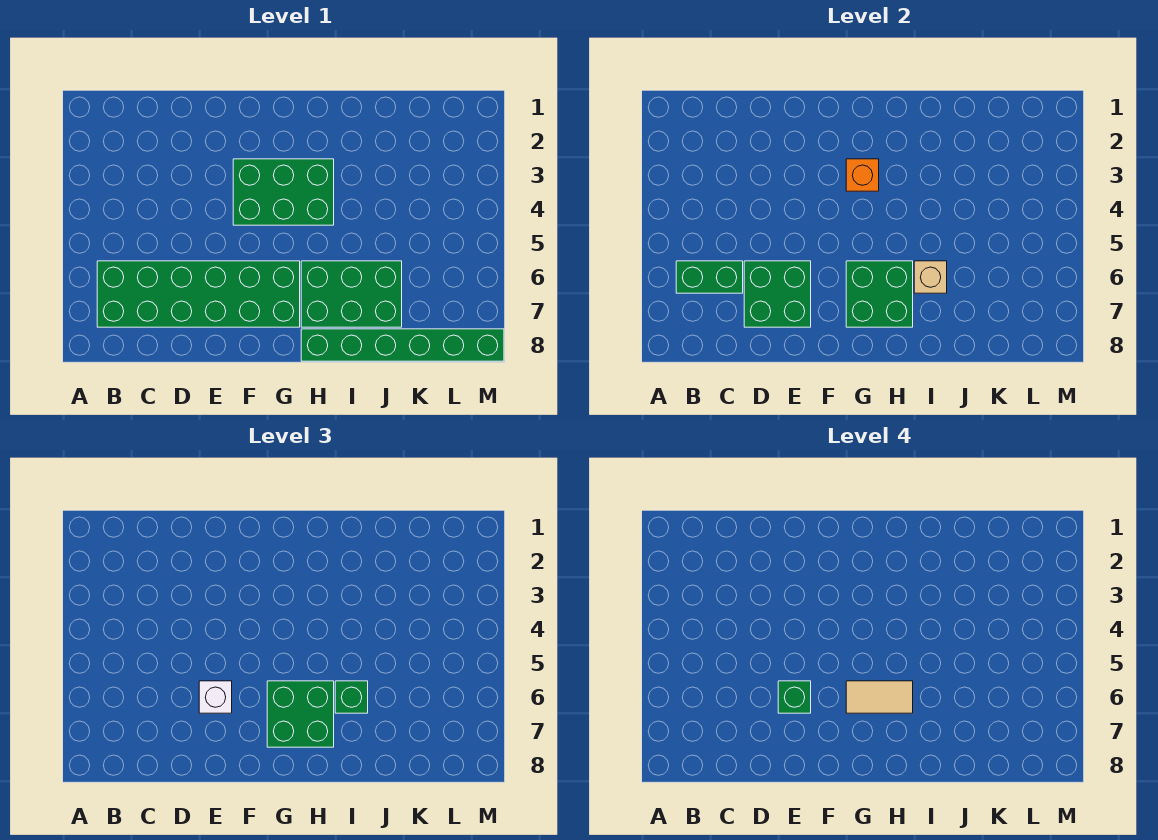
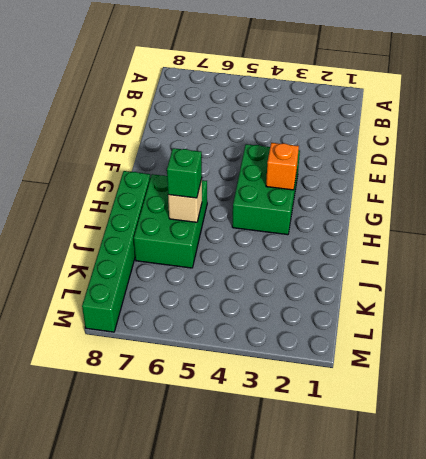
none -> green brick B6:G7 level 1
none -> green brick B6:C6 level 2
none -> green brick D6:E7 level 2

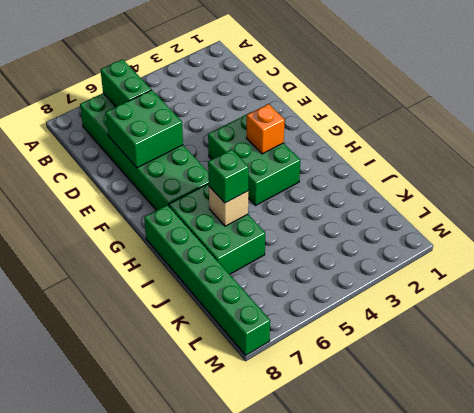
none -> green brick G6:H7 level 2
none -> white brick E6 level 3
none -> green brick G6:H7 level 3

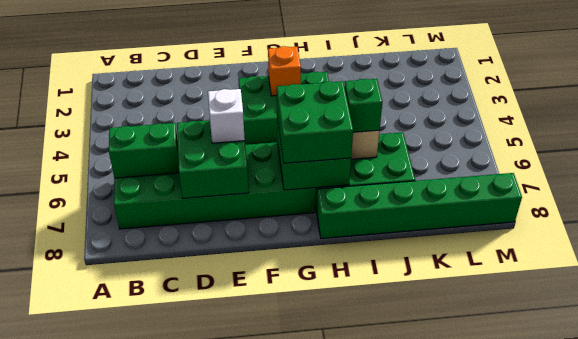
none -> green brick E6 level 4
none -> tan tile G6:H6 level 4

